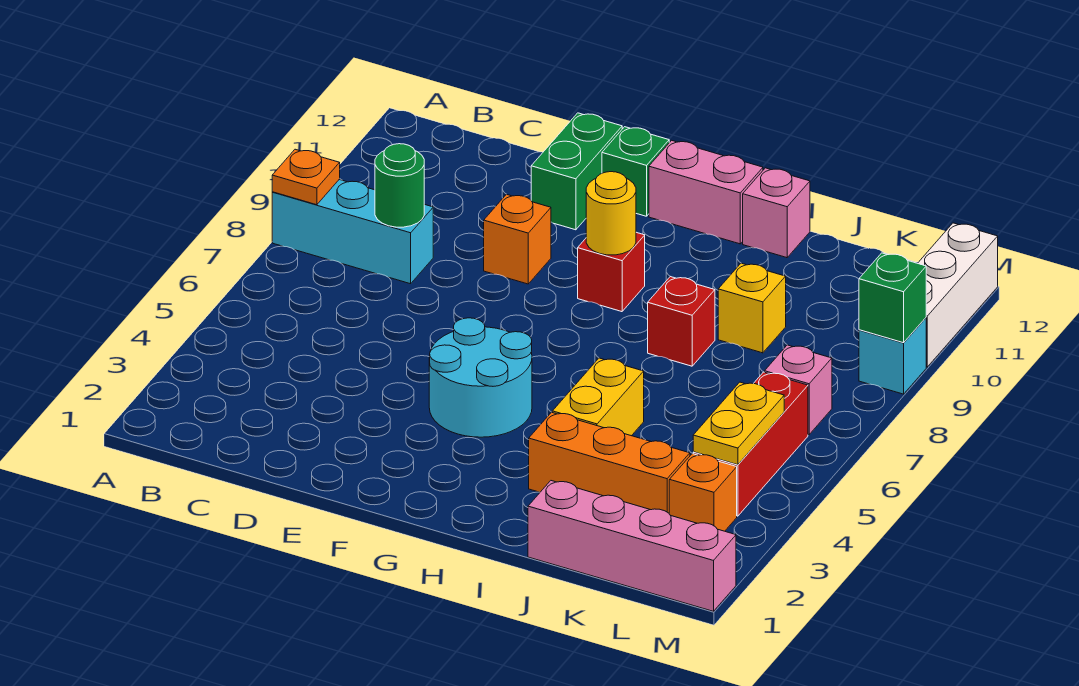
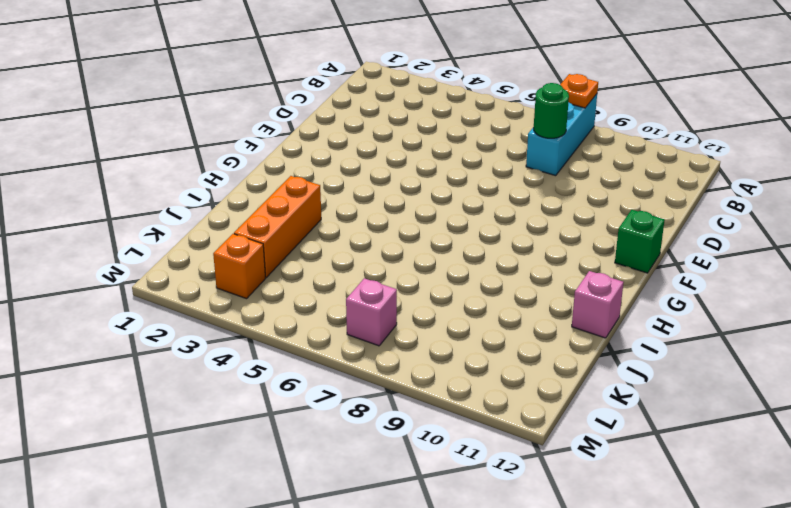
none -> orange brick E9 level 1
none -> green brick E11:E12 level 1
none -> cyan round brick F4:G5 level 1

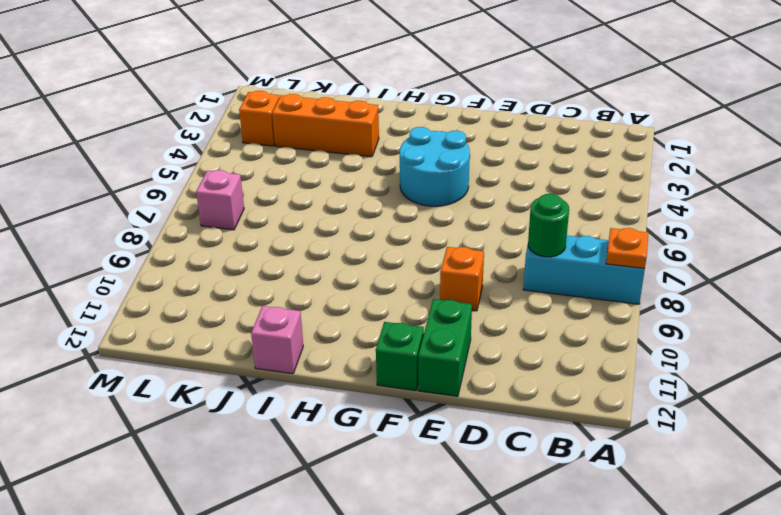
none -> red brick G9 level 1
none -> pink brick G12:H12 level 1
none -> yellow brick I4:I5 level 1

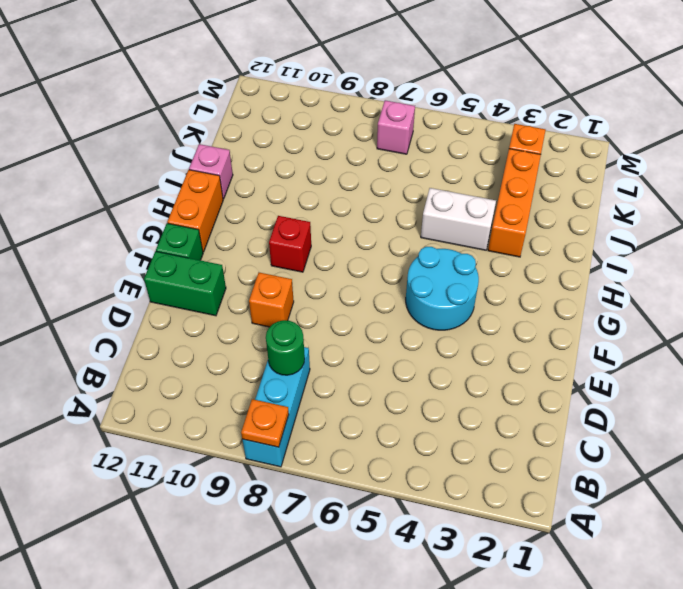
orange brick G12:H12 level 1 -> pink brick G12:H12 level 1
white brick I4:I5 level 1 -> yellow brick I4:I5 level 1
none -> red brick I8 level 1
none -> pink brick J1:M1 level 1
none -> yellow brick J9 level 1

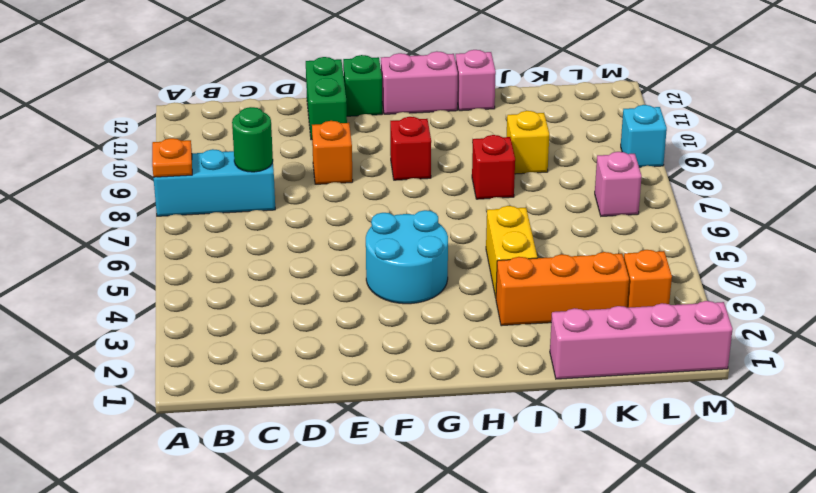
none -> red brick L4:L6 level 1
none -> white brick M10:M12 level 1
none -> yellow round brick G9 level 2

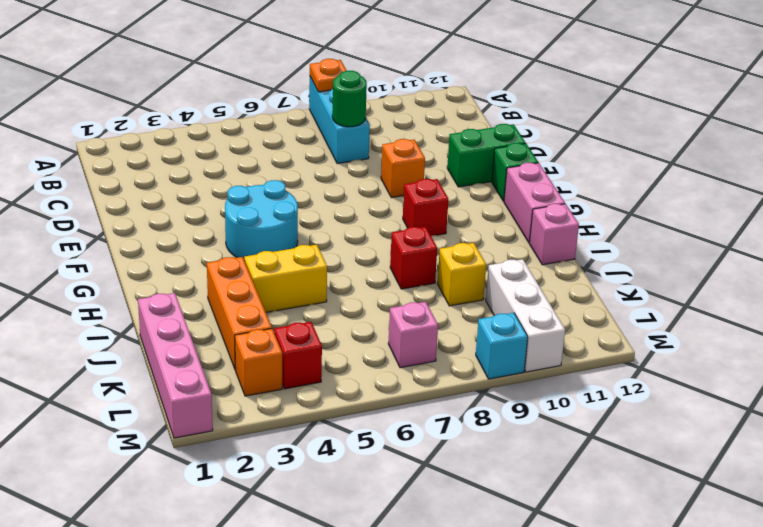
white brick K10:M10 level 1 -> white brick M10:M12 level 1
red brick L4 level 1 -> red brick L4:L6 level 1
none -> yellow round brick G9 level 2
none -> yellow plate L4:L5 level 2
none -> green brick M9 level 2

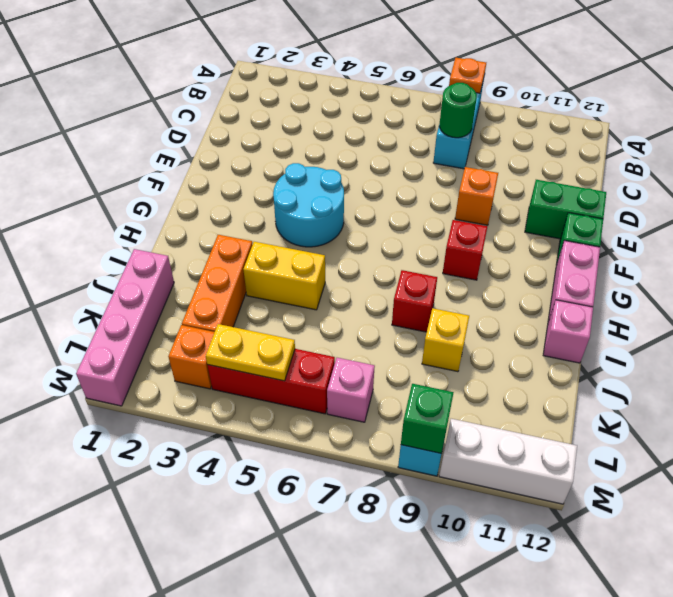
none -> yellow round brick G9 level 2

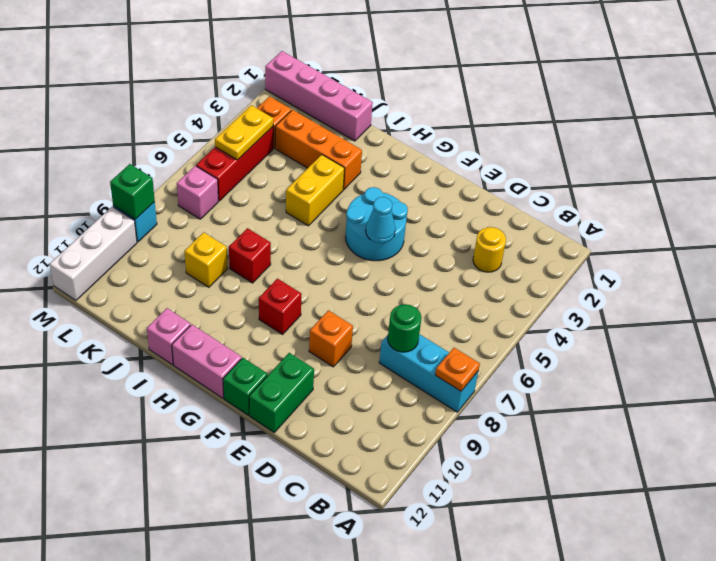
yellow round brick C3 level 1 -> yellow round brick G9 level 2
cyan cone F5 level 2 -> none

